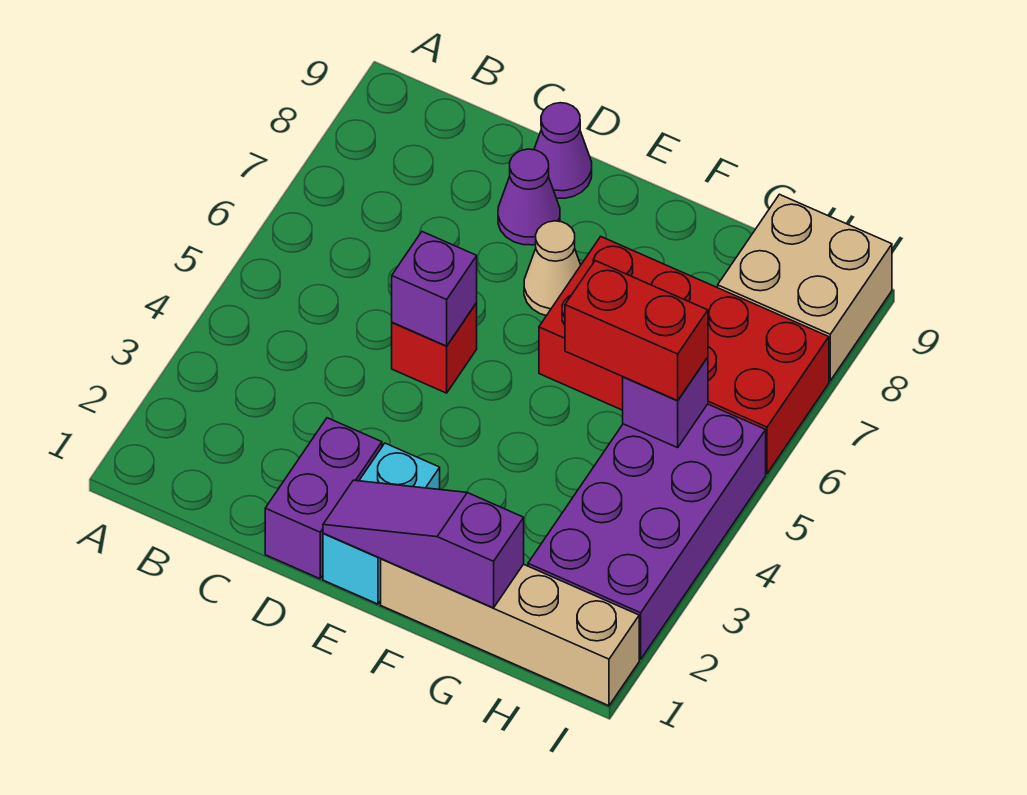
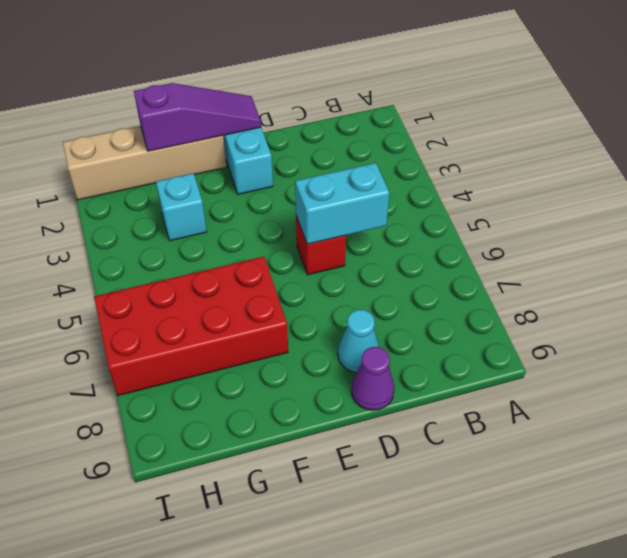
cyan brick C5:D5 level 2 -> purple brick D5 level 2
cyan cone D8 level 1 -> purple cone D8 level 1
cyan brick G3 level 1 -> none
none -> purple brick D1:D2 level 1
none -> tan cone E7 level 1
none -> purple brick H2:I5 level 1

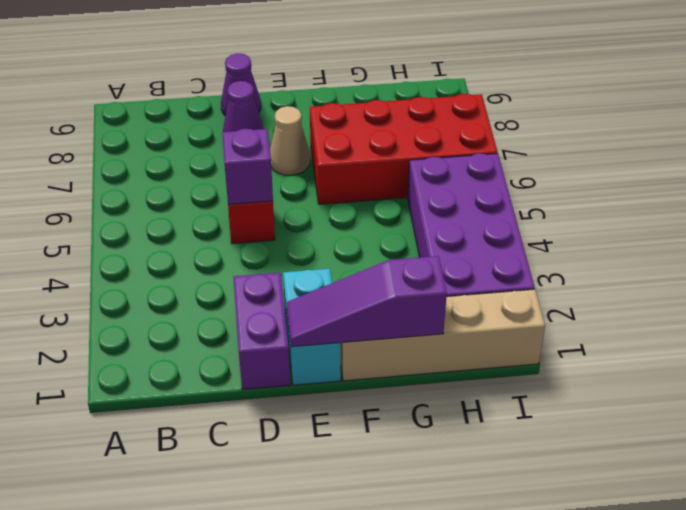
none -> tan brick H8:I9 level 1
none -> purple brick H5 level 2
none -> red brick G5:H5 level 3

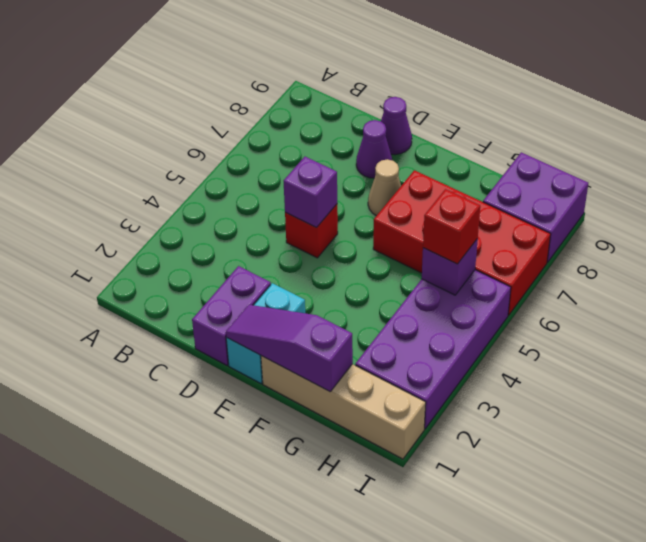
red brick H5 level 3 -> red brick G5:H5 level 3
purple brick H8:I9 level 1 -> tan brick H8:I9 level 1

